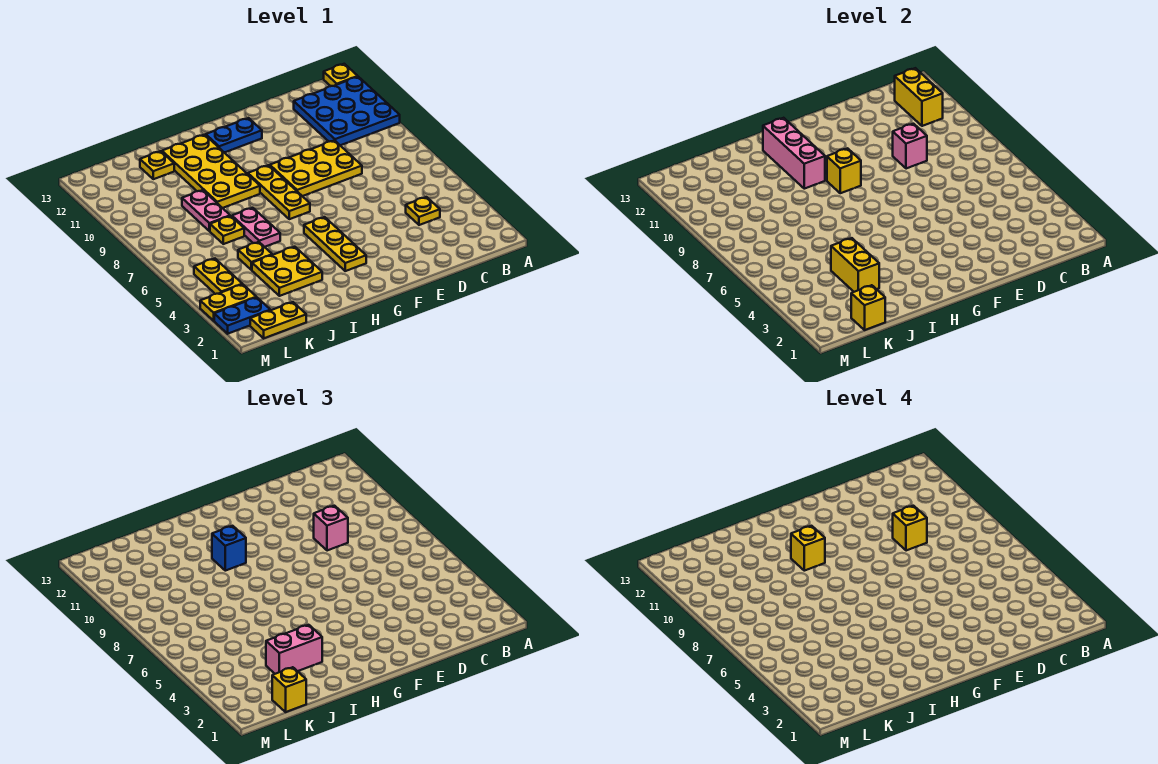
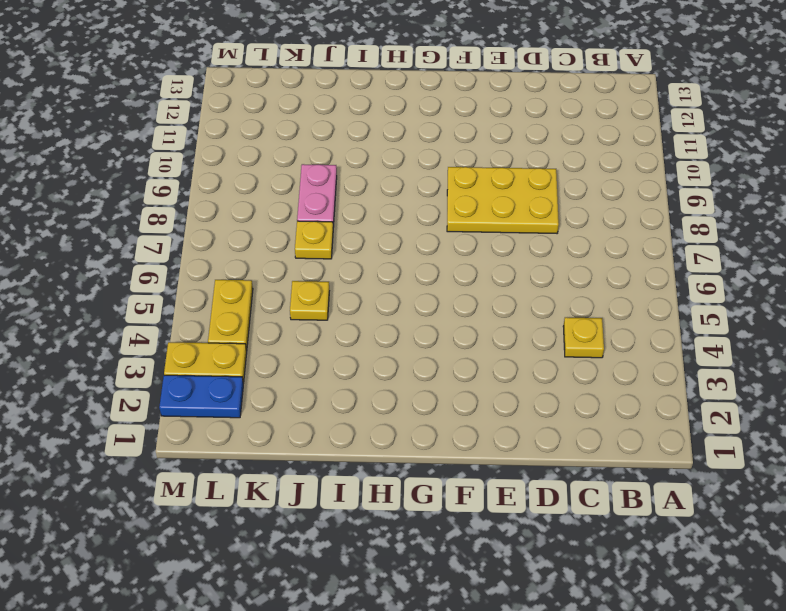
none -> blue plate A10:C12 level 1
none -> yellow plate A13 level 1
none -> blue plate F12:G12 level 1
none -> yellow plate G3:G5 level 1

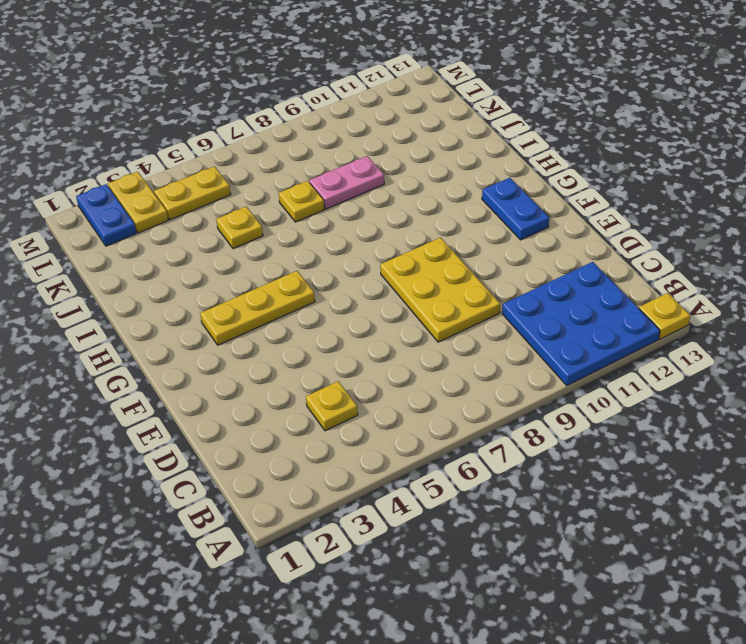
none -> yellow plate G7:G9 level 1
none -> yellow plate H9:I12 level 1
none -> yellow plate I3:J4 level 1
none -> pink plate I6:I7 level 1

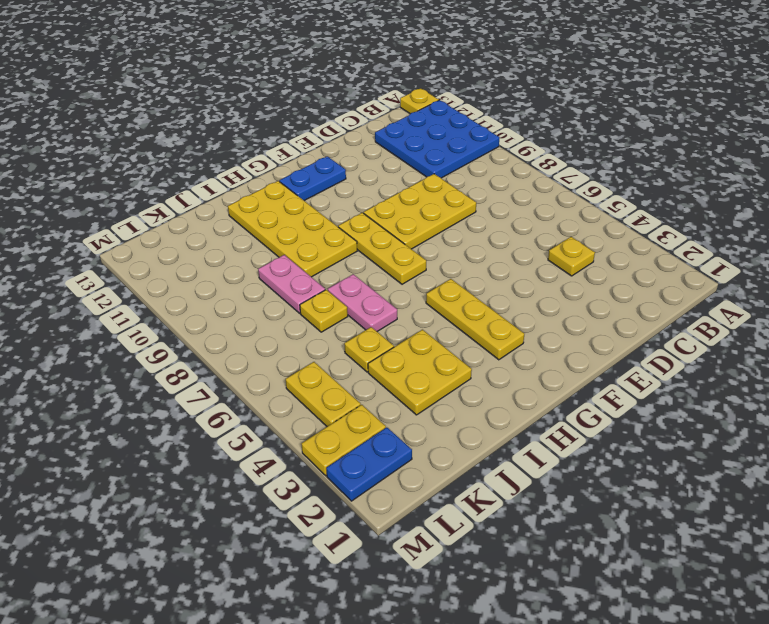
none -> yellow plate J12 level 1
none -> yellow plate K1:L1 level 1
none -> yellow brick B11:B12 level 2
none -> pink brick D9 level 2

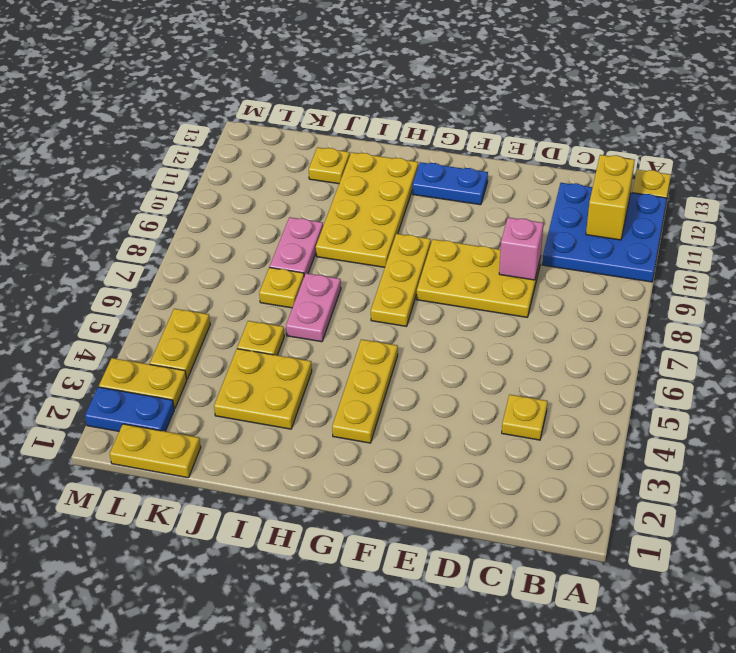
none -> yellow brick G9 level 2
none -> pink brick H10:H12 level 2
none -> yellow brick J3:J4 level 2
none -> yellow brick K1 level 2

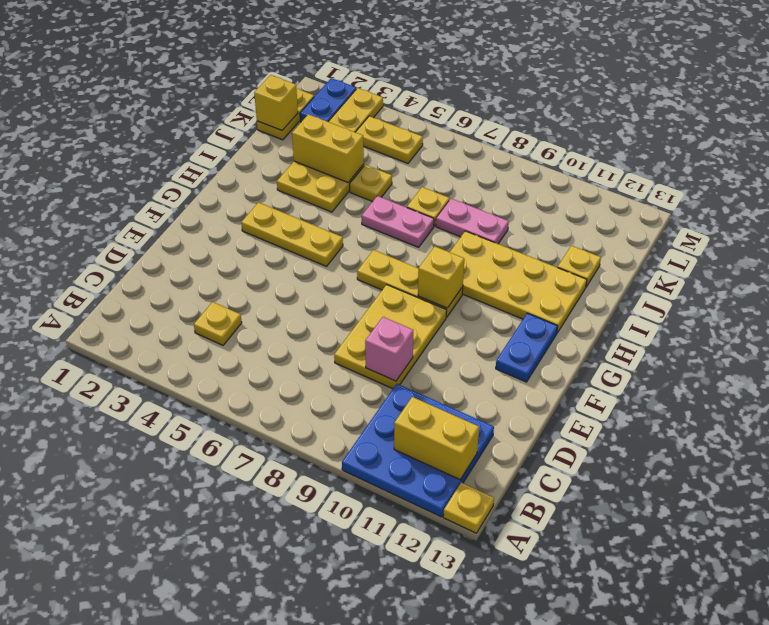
none -> pink brick H10:H12 level 2
none -> pink brick D9 level 3
none -> blue brick H10 level 3
none -> pink brick I3:J3 level 3

